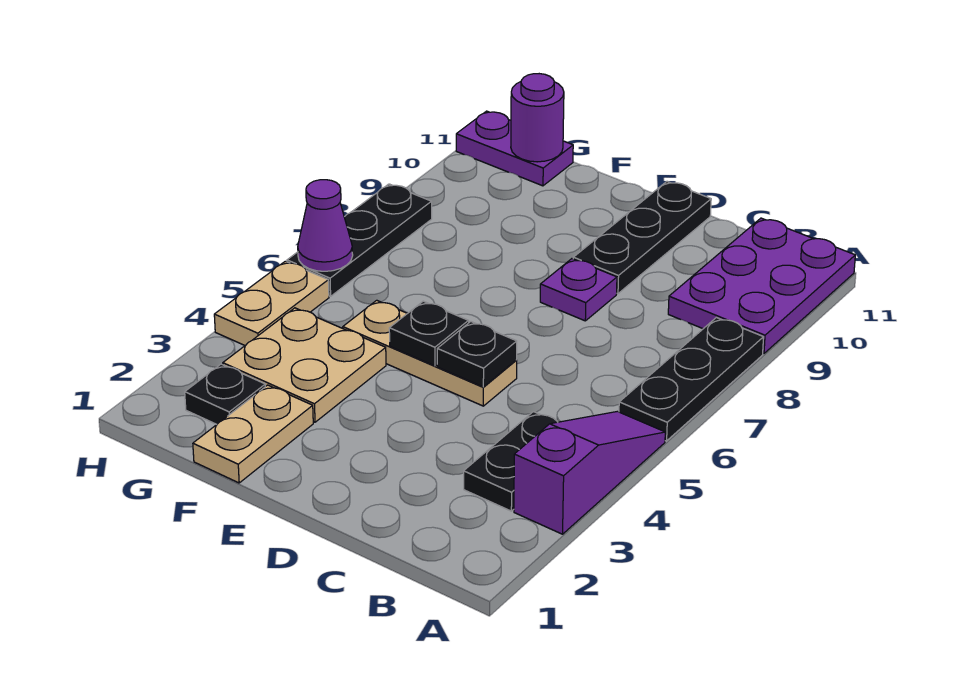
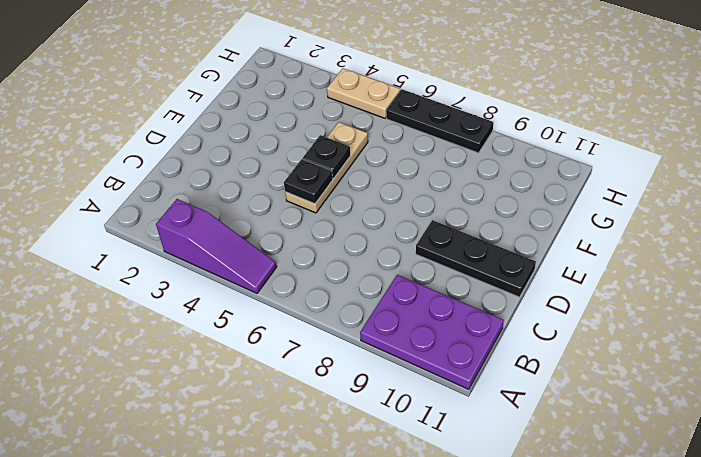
none -> black plate A6:A8 level 1
none -> black plate B3:B4 level 1
none -> purple plate D8 level 1

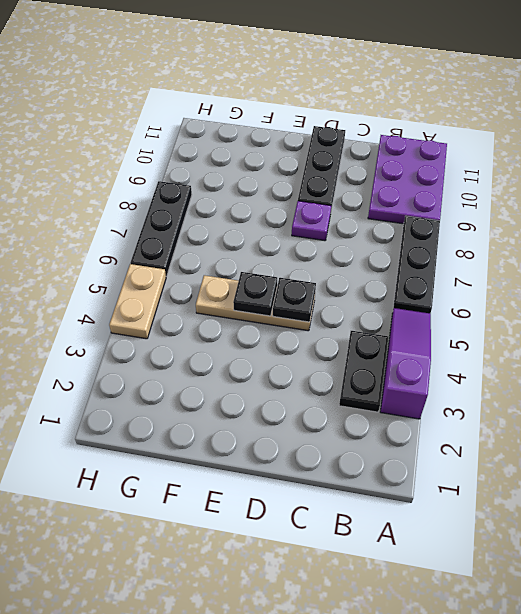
none -> tan plate F1:F2 level 1
none -> tan plate F3:G4 level 1
none -> black plate G2 level 1

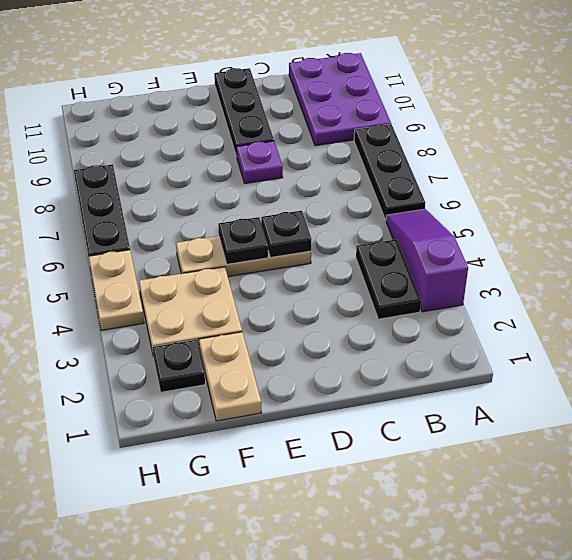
none -> purple plate G11:H11 level 1
none -> purple round brick G11 level 2
none -> purple cone H6 level 2

